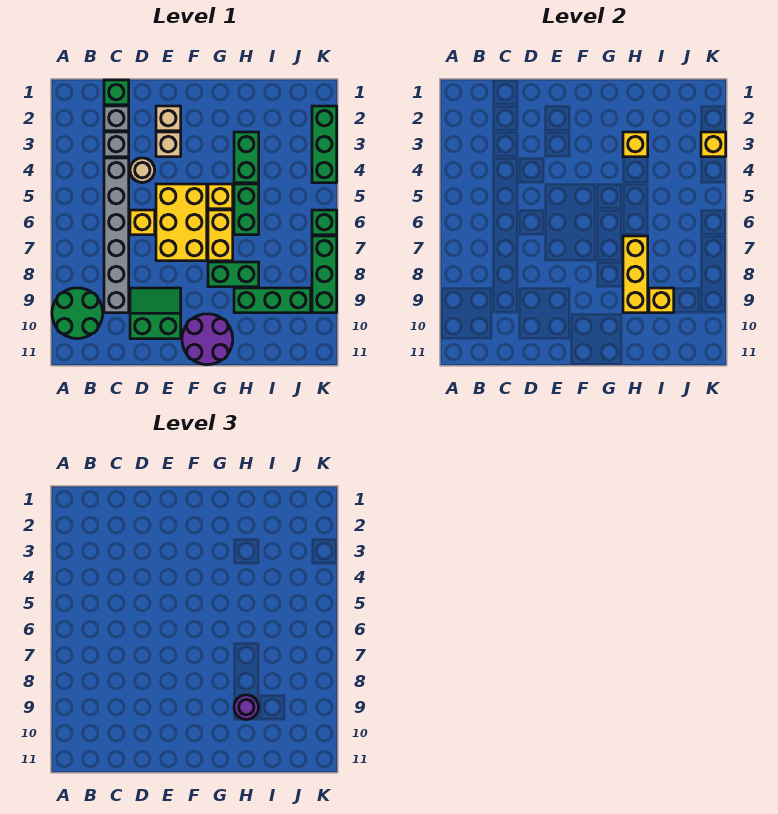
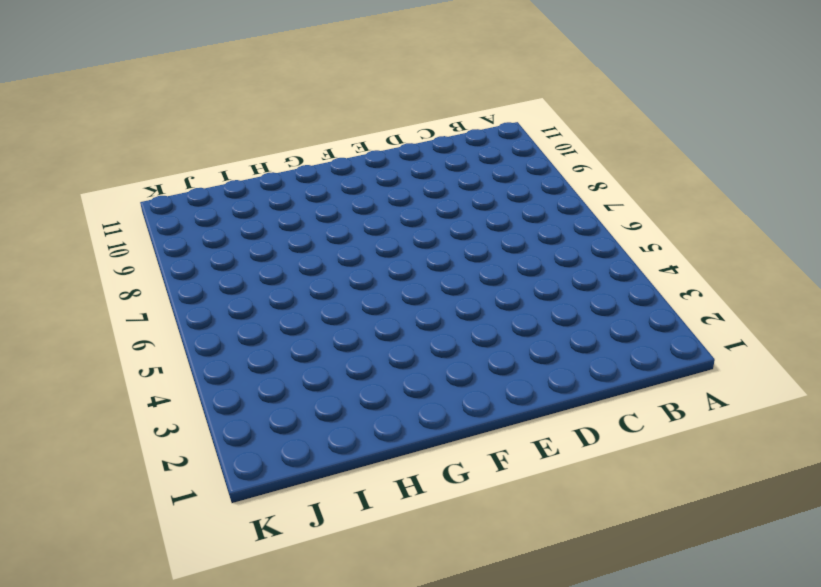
none -> green round brick A9:B10 level 1
none -> green brick C1 level 1
none -> grey brick C2 level 1

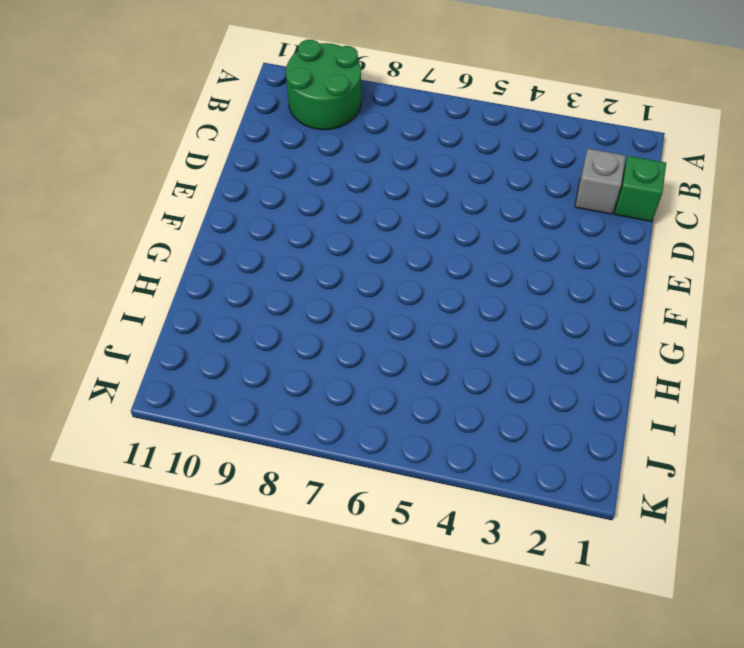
none -> grey brick C3 level 1
none -> grey brick C4:C9 level 1
none -> tan round brick D4 level 1

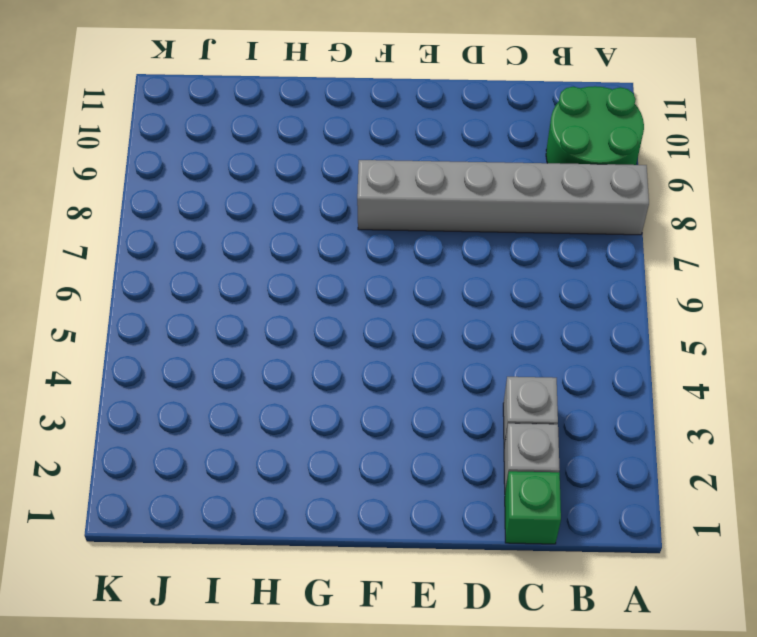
grey brick A8:F8 level 1 -> grey brick C4:C9 level 1
none -> tan round brick D4 level 1
none -> yellow brick D6 level 1
none -> green slope D9:E10 level 1 top 10

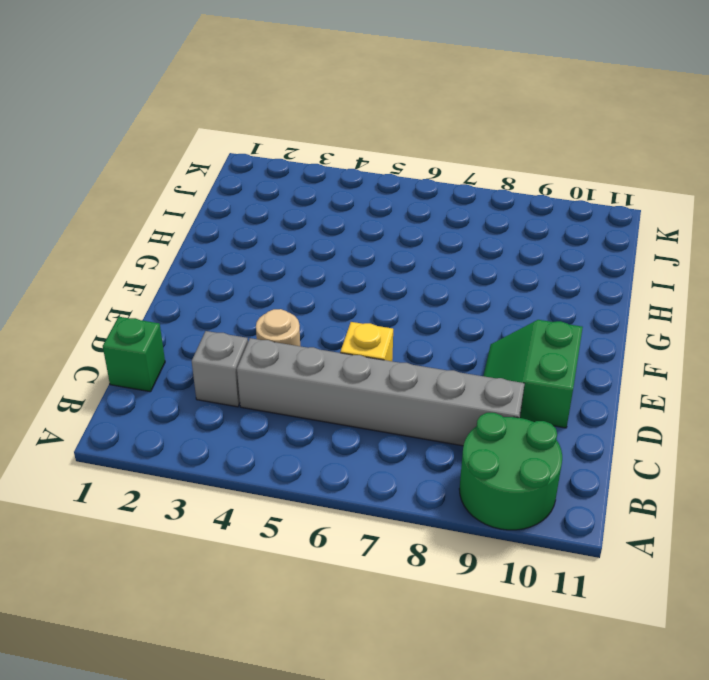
none -> grey brick C2 level 1
none -> tan brick E2 level 1
none -> tan brick E3 level 1

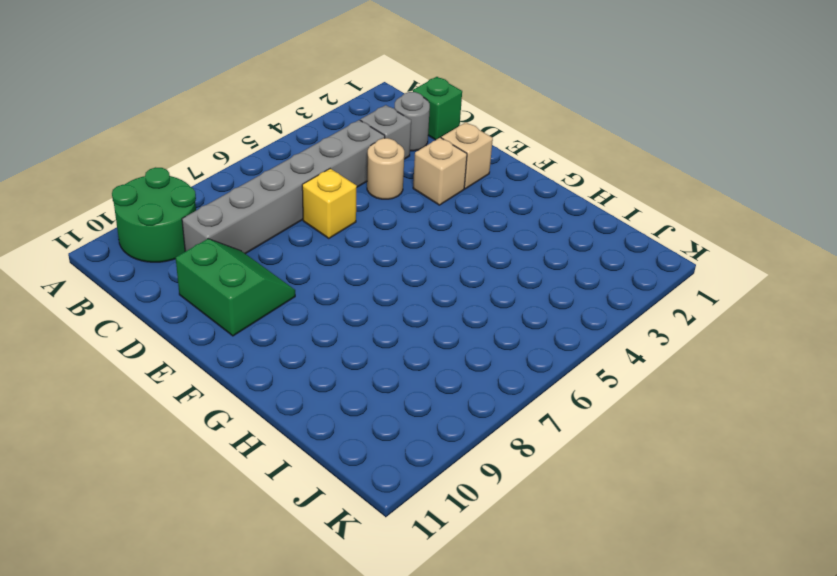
grey round brick C2 level 1 -> grey brick C2 level 1
none -> yellow brick E5:F7 level 1
none -> purple round brick F10:G11 level 1
none -> yellow brick G5 level 1

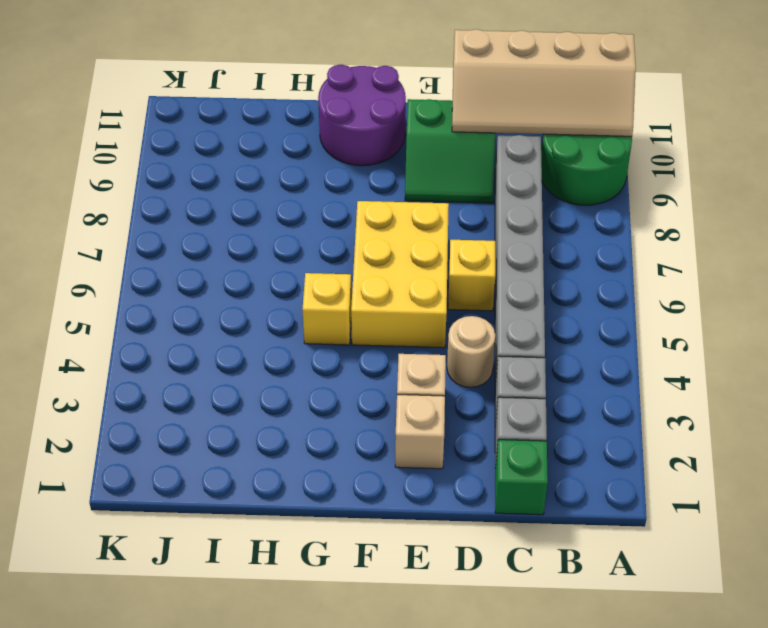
tan slope A10:D11 level 2 top 11 -> none
none -> yellow brick G6:G7 level 1
none -> green brick G8:H8 level 1
none -> green brick H3:H4 level 1

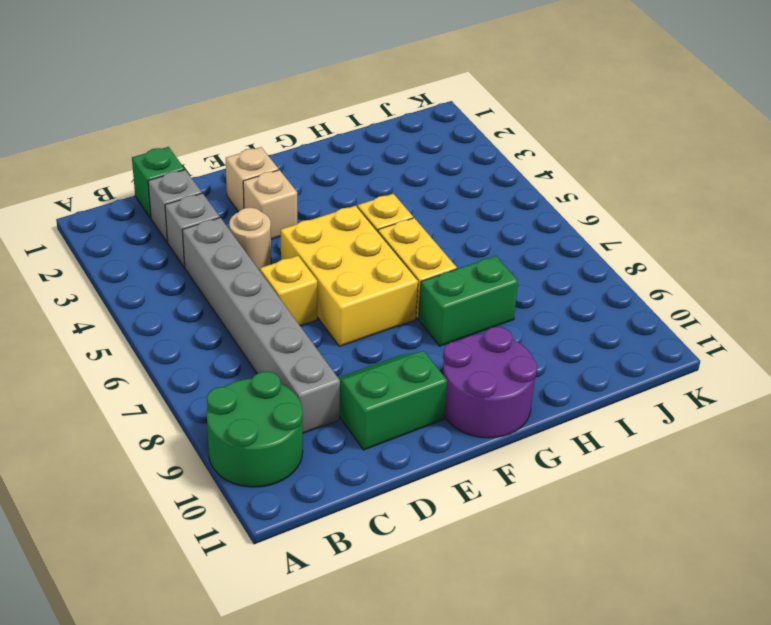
none -> green brick H3:H4 level 1
none -> green brick H5:H6 level 1
none -> green brick H9:J9 level 1

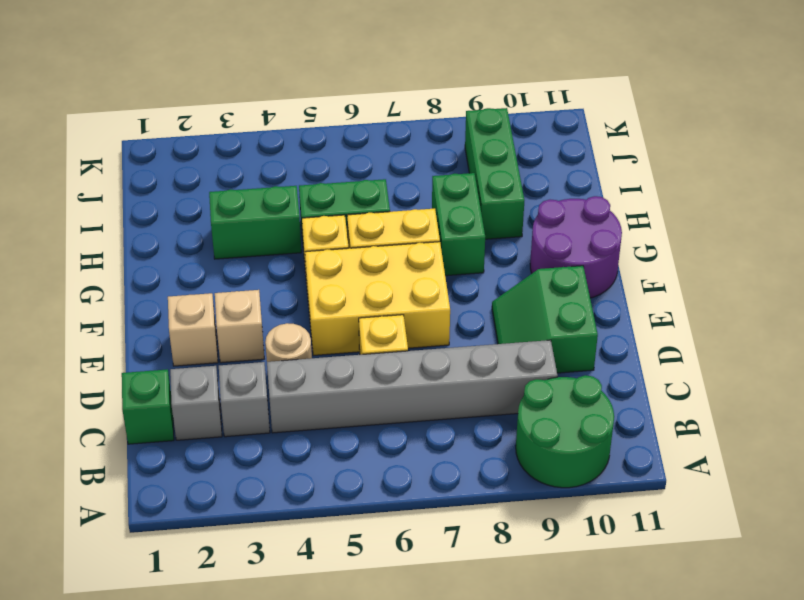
none -> green brick K2:K4 level 1
none -> green brick K6 level 1
none -> green brick K7:K9 level 1

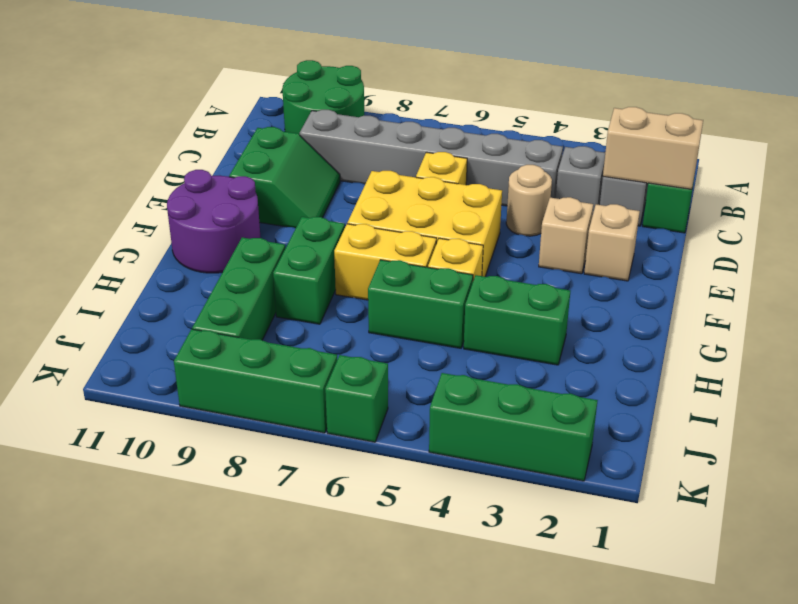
tan brick C1:C2 level 2 -> none
none -> yellow brick H3 level 2
none -> yellow brick H7:H9 level 2
none -> yellow brick I9 level 2

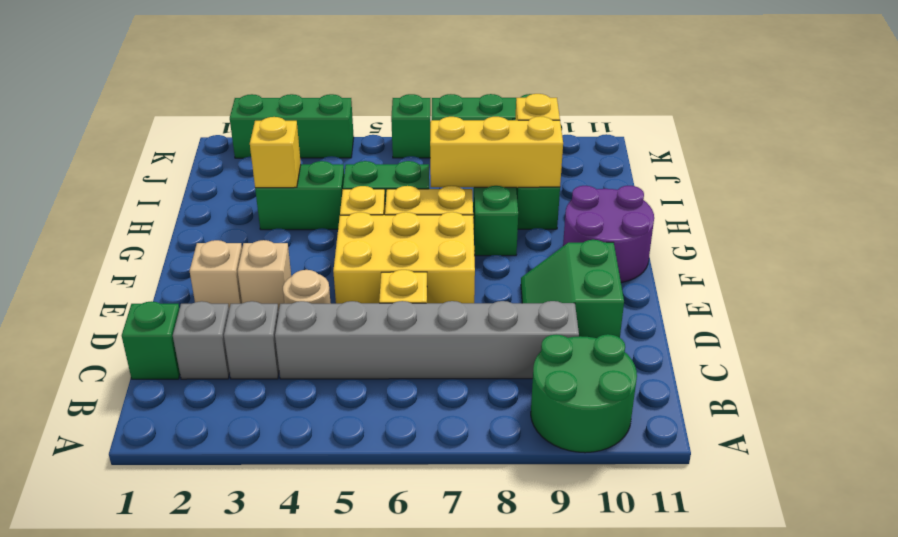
none -> yellow brick K3 level 2
none -> purple round brick H9 level 3

